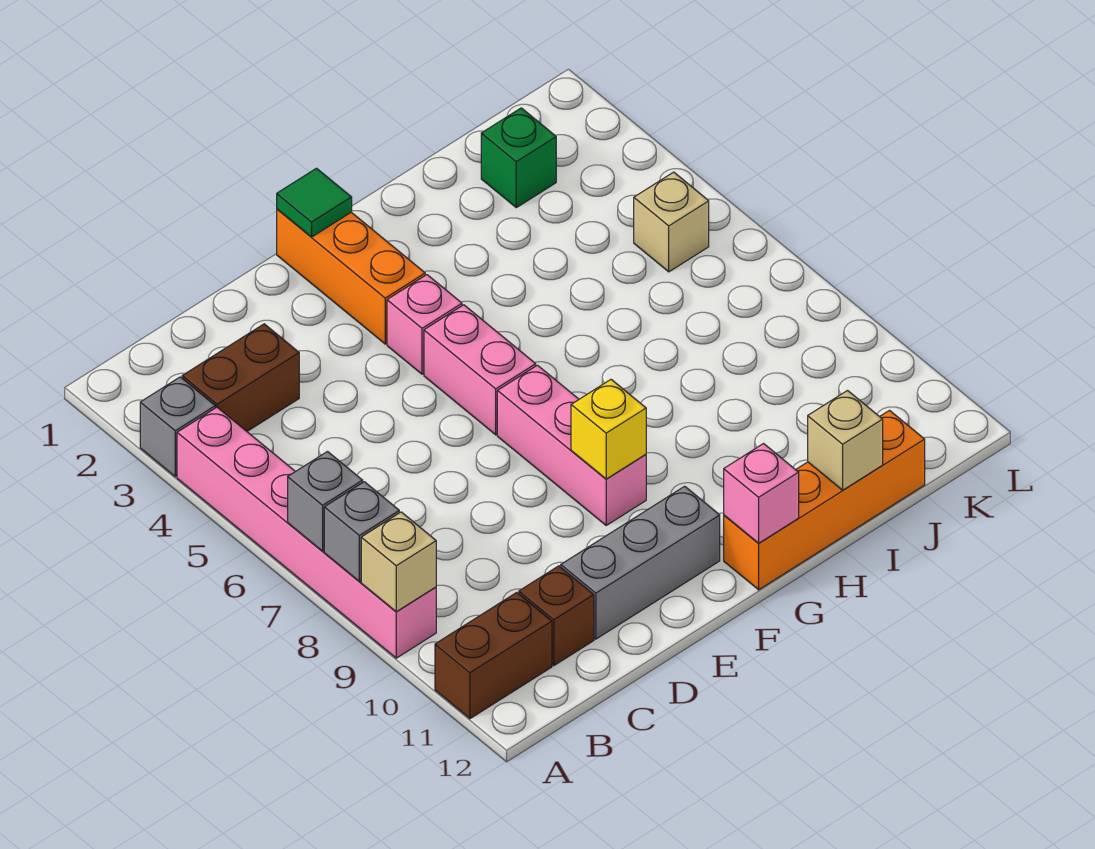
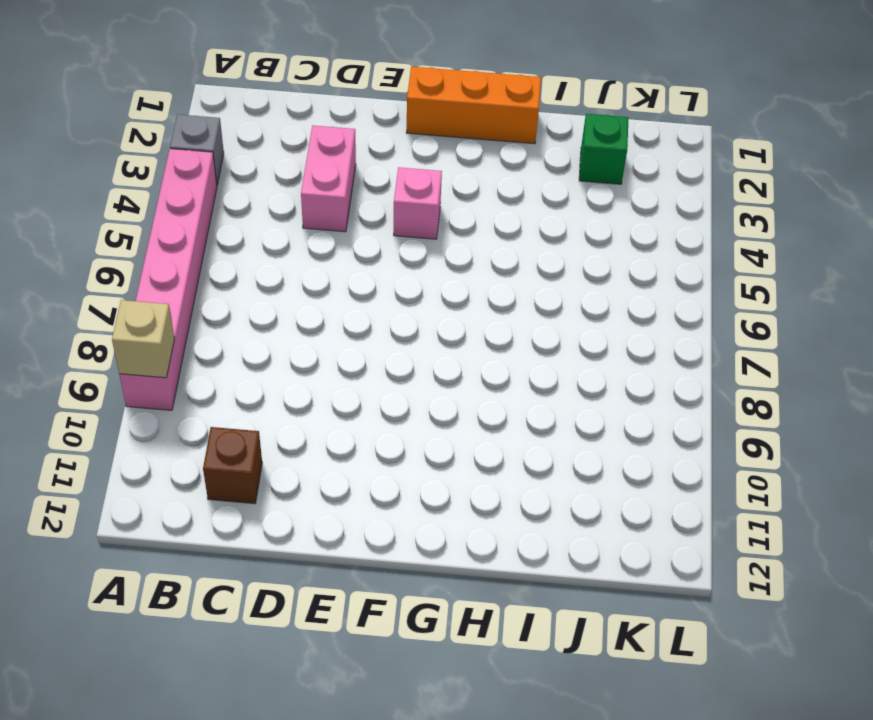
pink brick D3:D4 level 1 -> pink brick F5:F6 level 1
orange brick F1:H1 level 1 -> orange brick F1:F3 level 1
none -> brown brick A11:B11 level 1
none -> brown brick B3:C3 level 1
none -> grey brick D11:F11 level 1

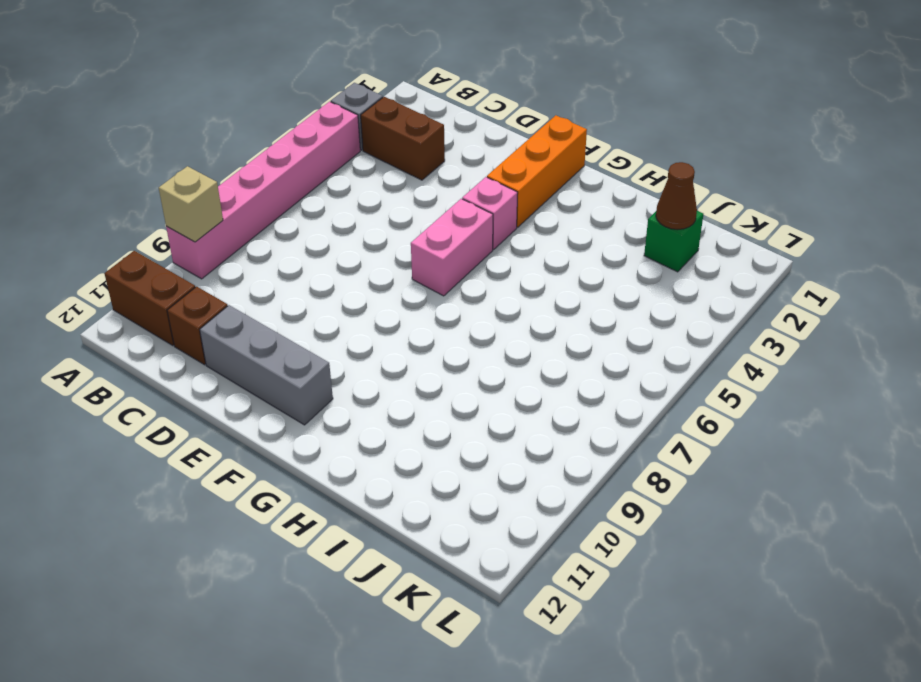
brown cone J2 level 2 -> none
none -> pink brick F7:F9 level 1
none -> orange brick G12:J12 level 1
none -> tan brick K5 level 1

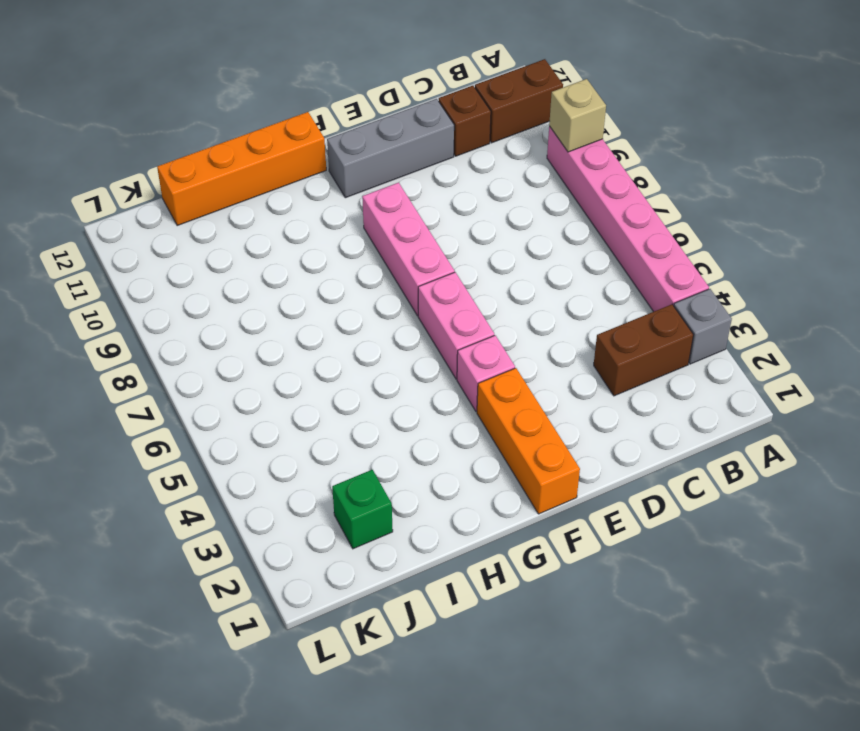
none -> tan brick K5 level 1
none -> grey brick A7 level 2
none -> grey brick A8 level 2

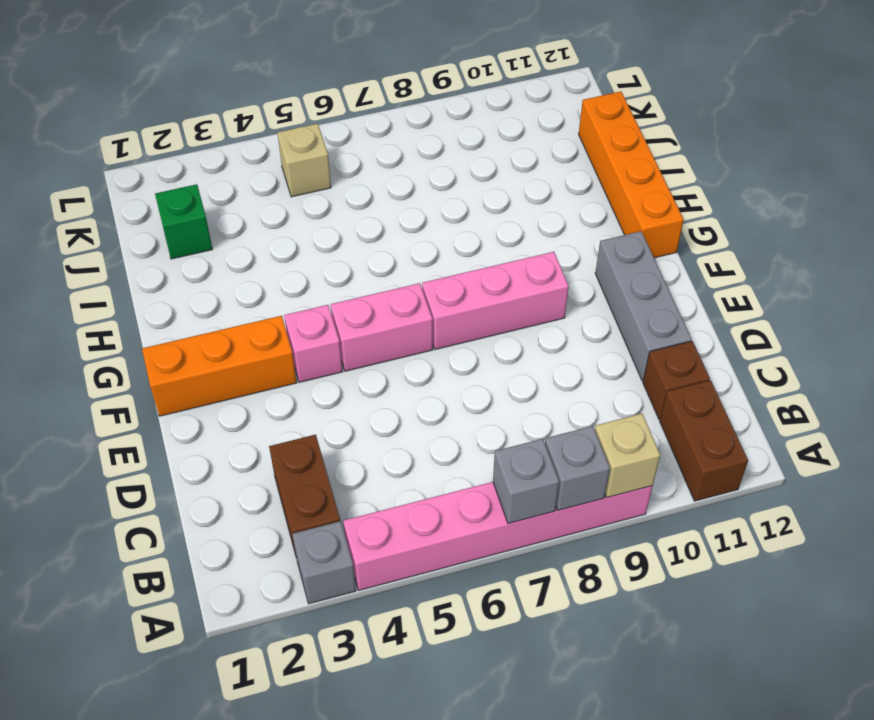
none -> green tile F1 level 2
none -> yellow brick F9 level 2
none -> pink brick G12 level 2

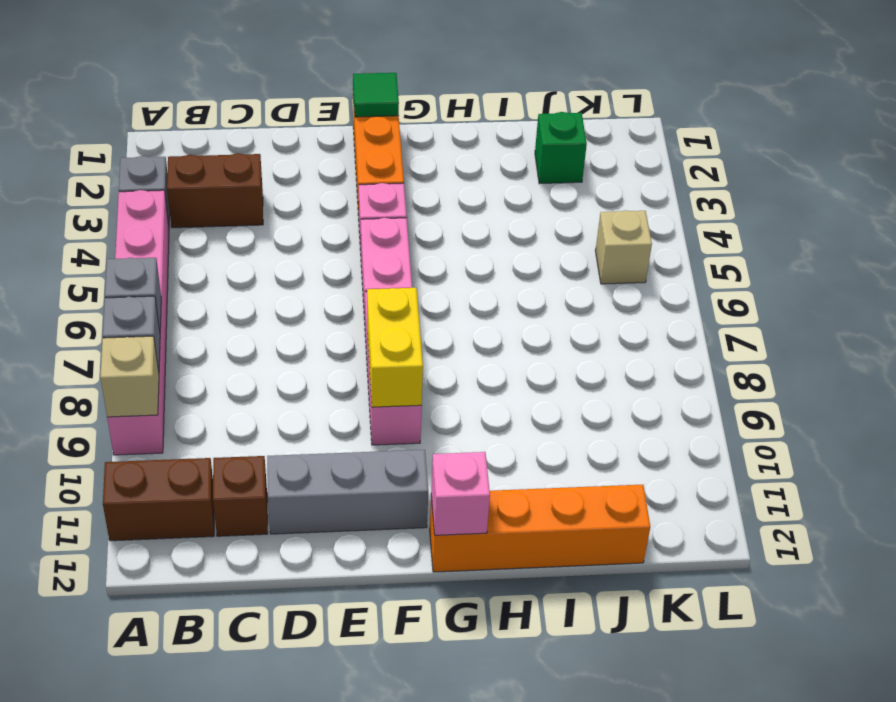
yellow brick F8:F9 level 2 -> yellow brick F9 level 2
none -> tan brick I12 level 2

